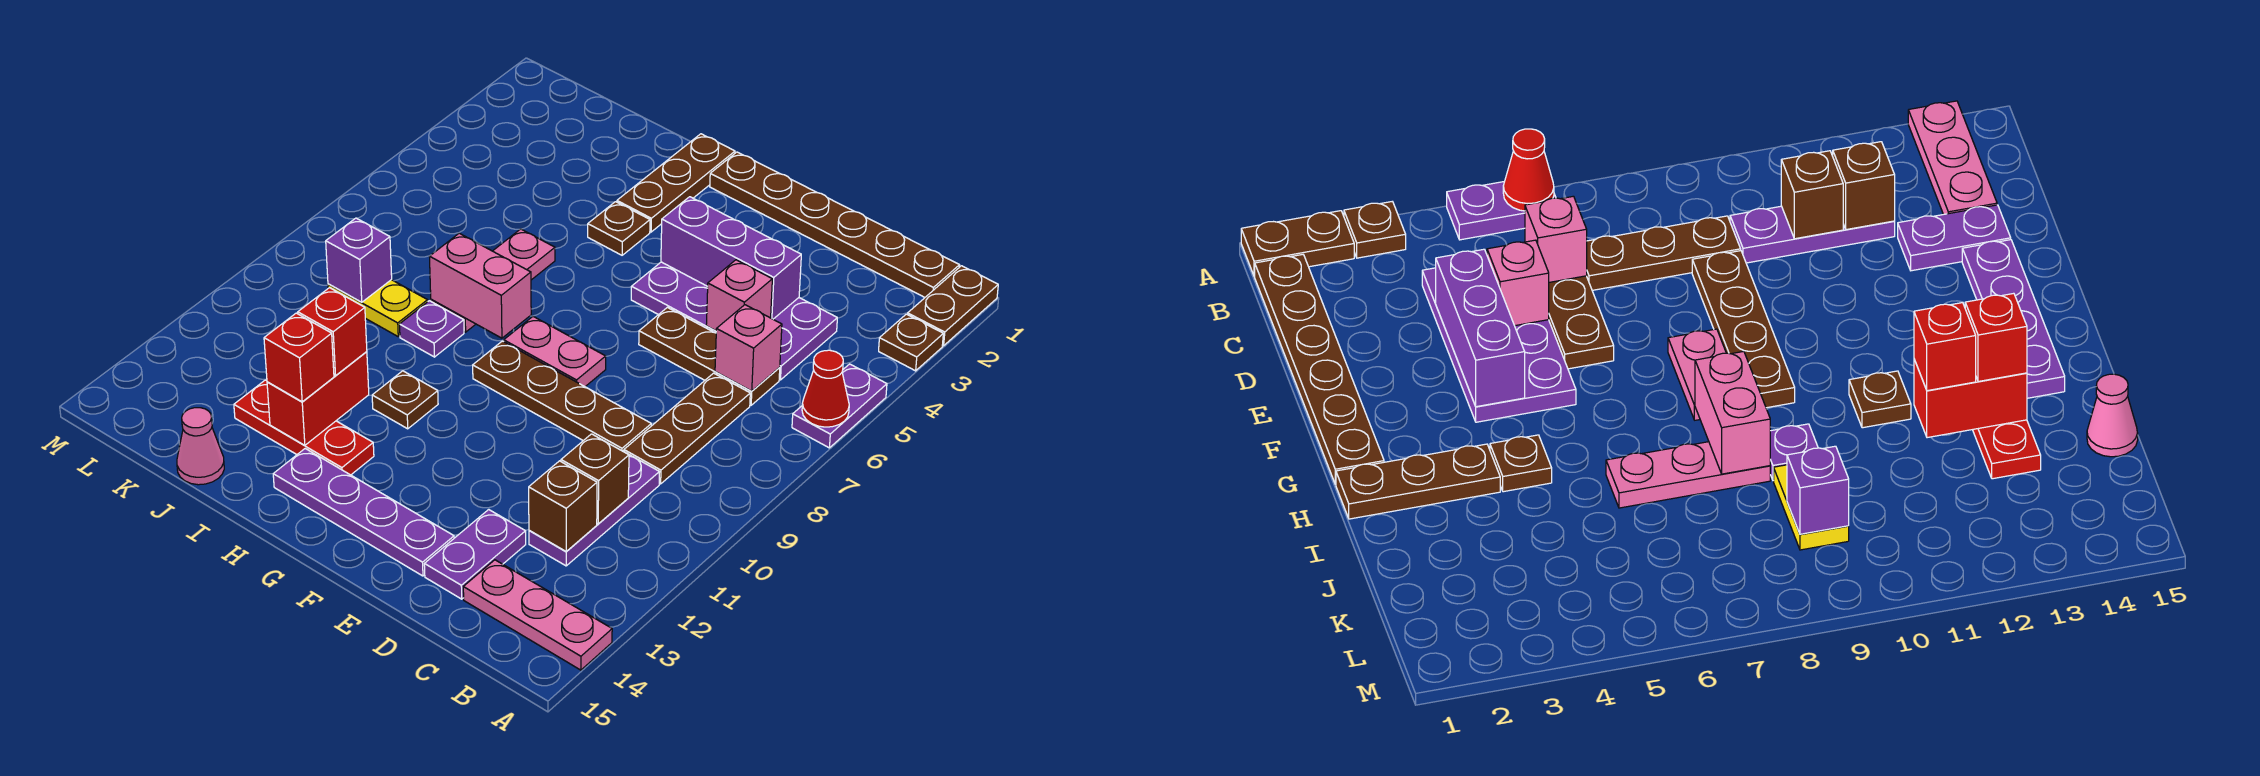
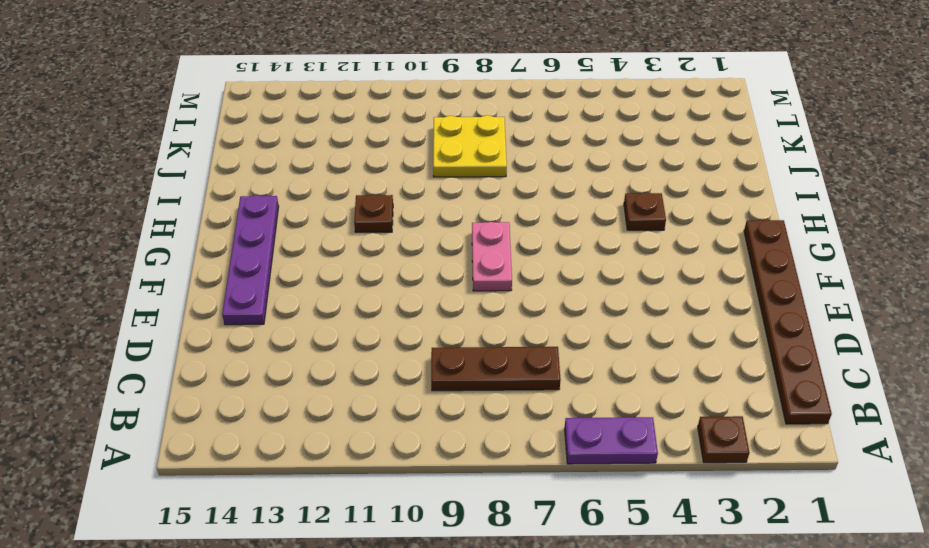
yellow plate J8:K9 level 1 -> yellow plate J9:K9 level 1
none -> brown plate A1:A2 level 1
none -> pink plate A14:C14 level 1
none -> purple plate C4:F5 level 1
none -> brown plate C6:E6 level 1

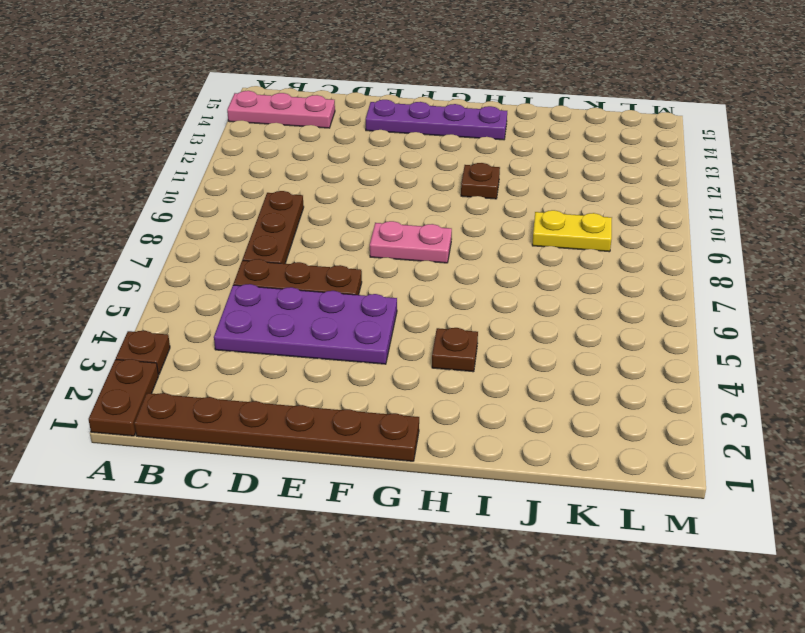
none -> purple plate A5:A6 level 1
none -> purple plate C10:C12 level 1
none -> brown plate D9:G9 level 1
none -> purple plate D13:D14 level 1

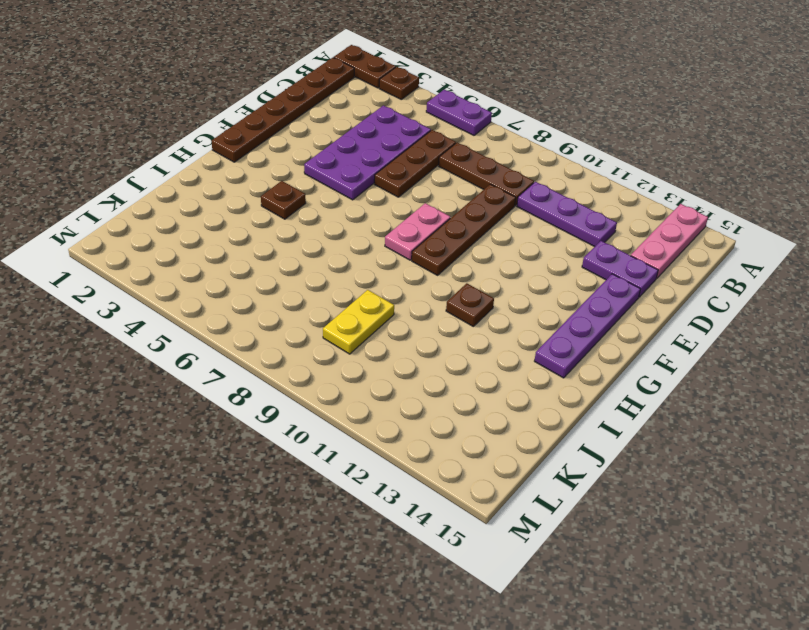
none -> brown plate H1:H3 level 1
none -> red plate H13:J13 level 1
none -> pink plate I6:I8 level 1
none -> purple plate I9 level 1

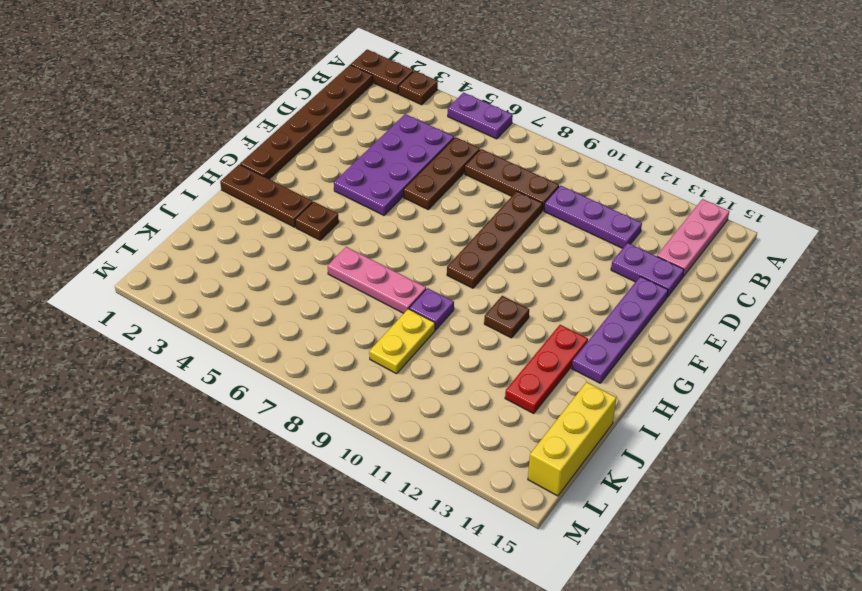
yellow brick J15:L15 level 1 -> pink cone J15 level 1
none -> pink plate F8:G8 level 1
none -> red cone A6 level 2
none -> pink brick C6 level 2
none -> brown brick C11 level 2

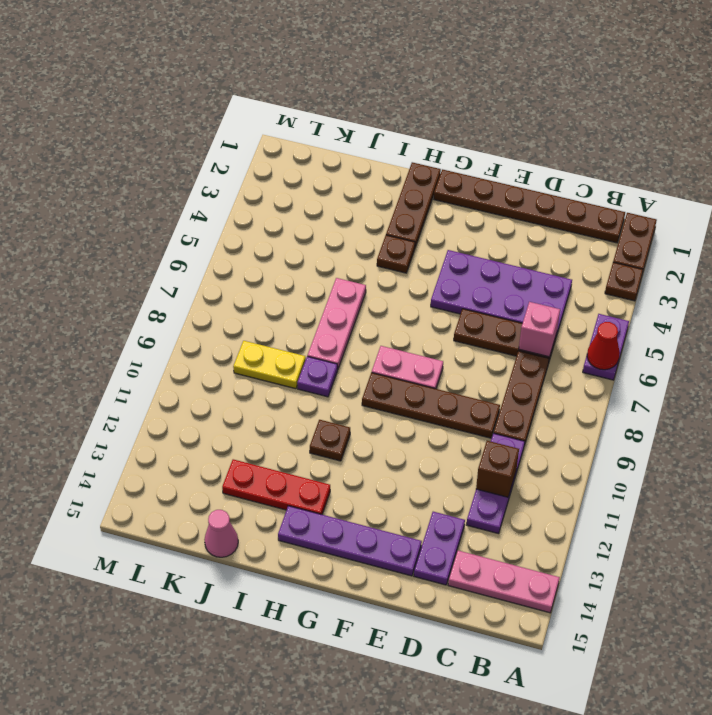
none -> brown brick C12 level 2
none -> purple brick D4:F4 level 2
none -> pink brick D5 level 2
none -> pink brick H8:I8 level 2

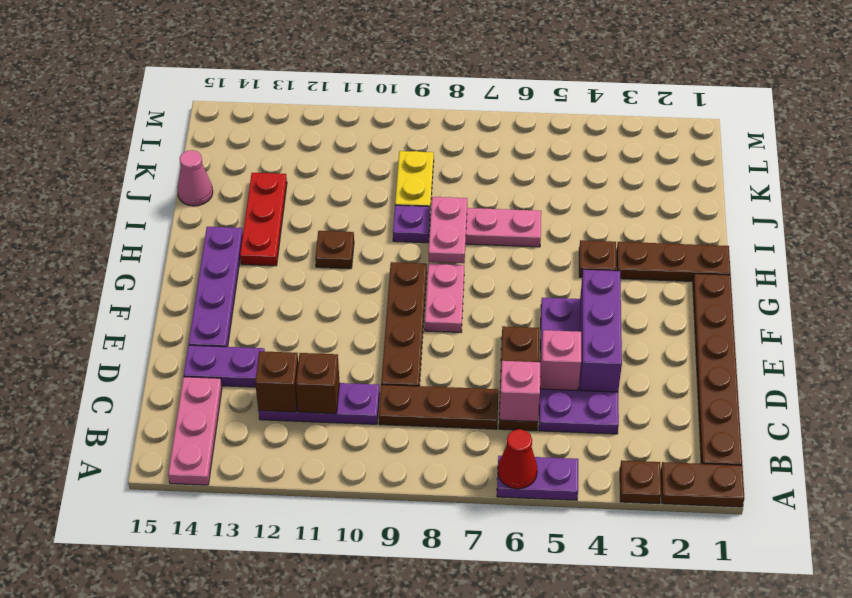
pink plate H8:I8 level 2 -> pink brick H8:I8 level 2
none -> red brick I12:I13 level 2
none -> purple brick K9 level 2
none -> red brick I12 level 3
none -> red brick I13 level 3

